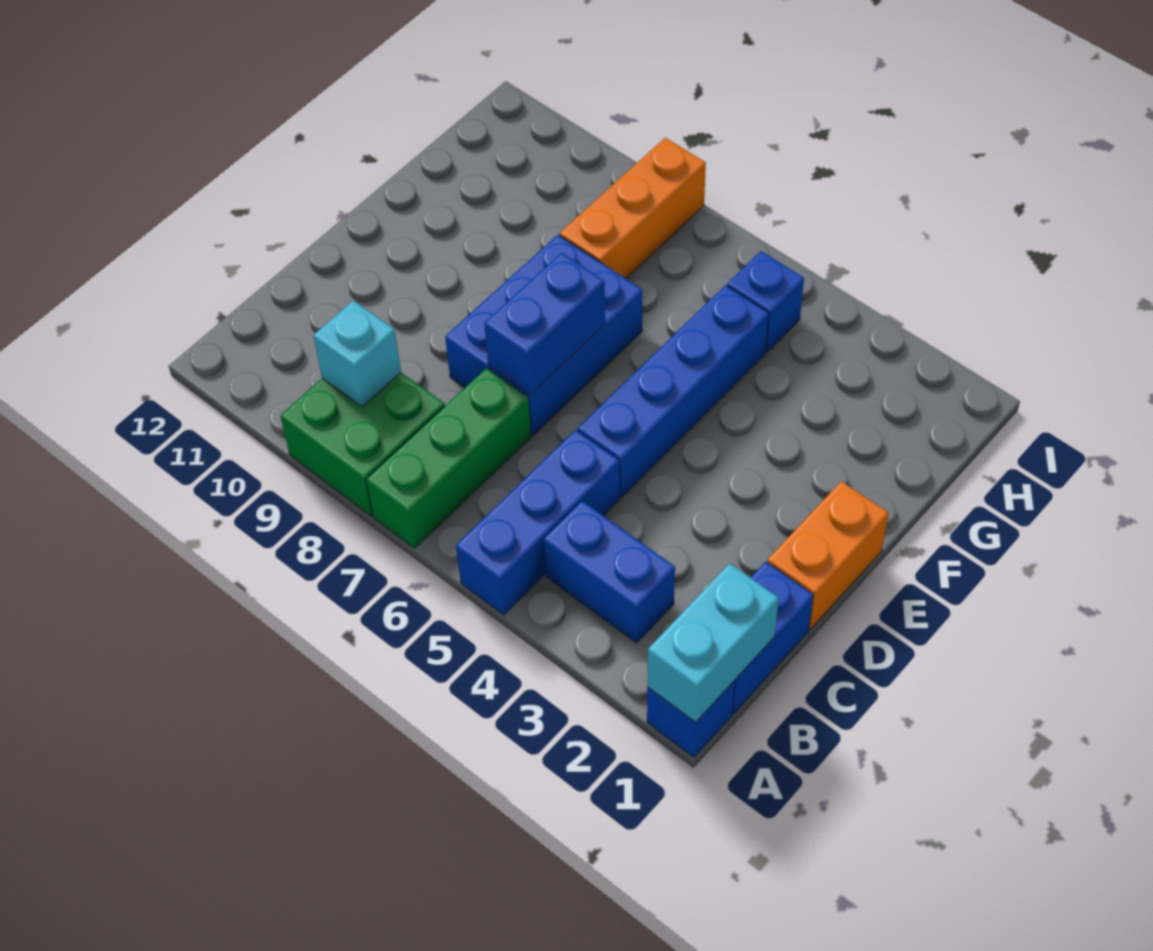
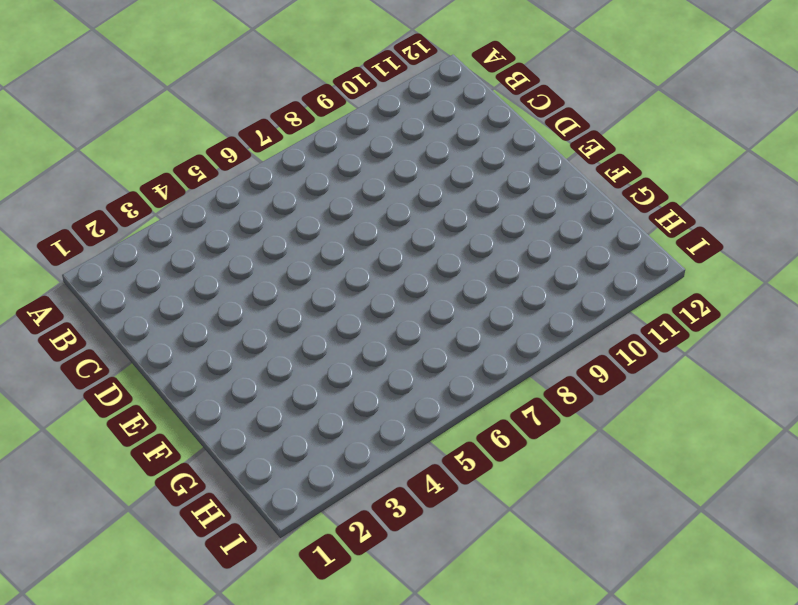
none -> blue brick A1 level 1
none -> blue brick A5:C5 level 1
none -> green brick A7:C7 level 1

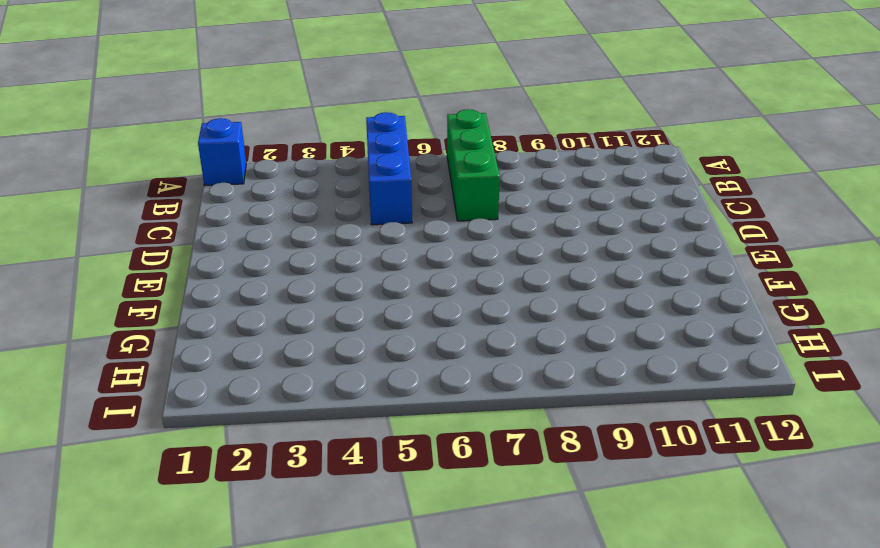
none -> green brick A8:B9 level 1
none -> blue brick B1:C1 level 1
none -> blue brick B3:B4 level 1

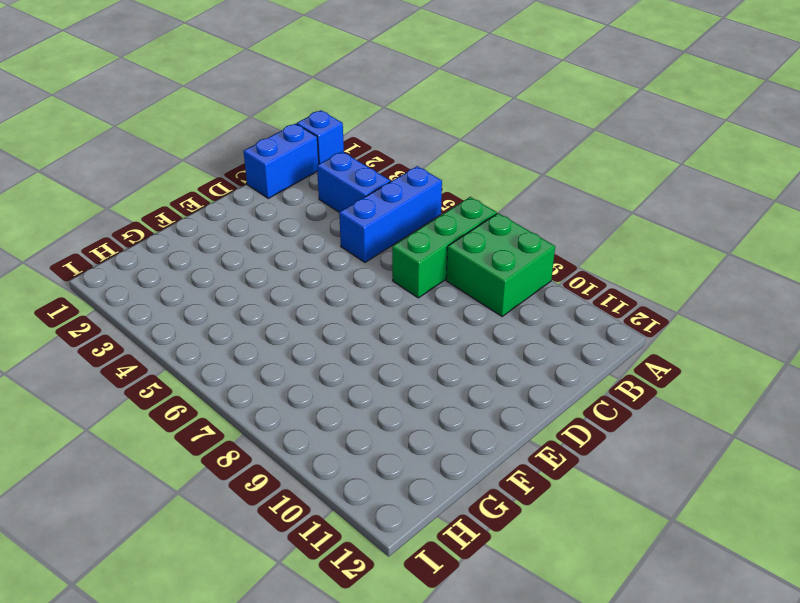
none -> orange brick D1:E1 level 1
none -> blue brick D5:G5 level 1
none -> blue brick D7:F8 level 1

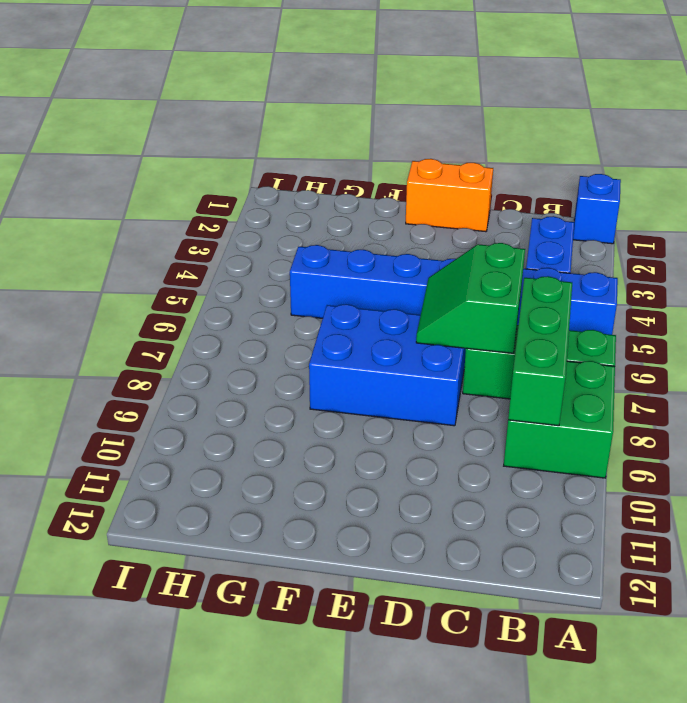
green brick B7:B9 level 2 -> cyan brick B9 level 2
green slope C6:D7 level 2 top C -> blue brick D7:E7 level 2
none -> blue brick B1:C1 level 1
none -> orange brick G8:I8 level 1
none -> blue brick H5 level 1

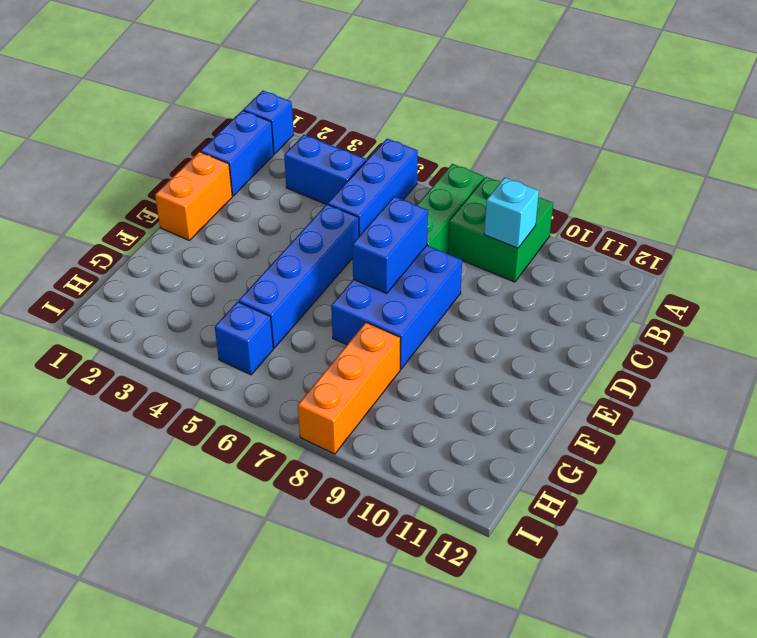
none -> cyan brick A1:B1 level 2

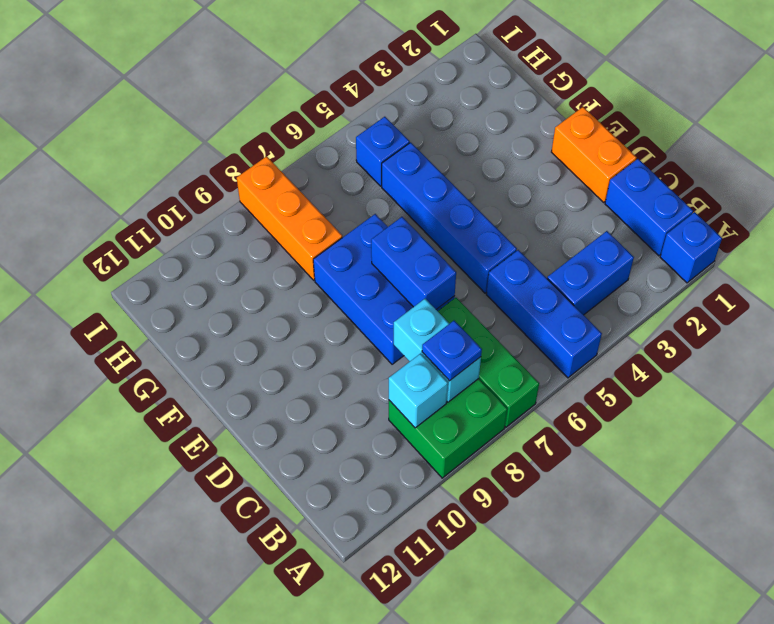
cyan brick B8:C8 level 2 -> cyan brick A1:B1 level 2
blue plate B8 level 3 -> none

